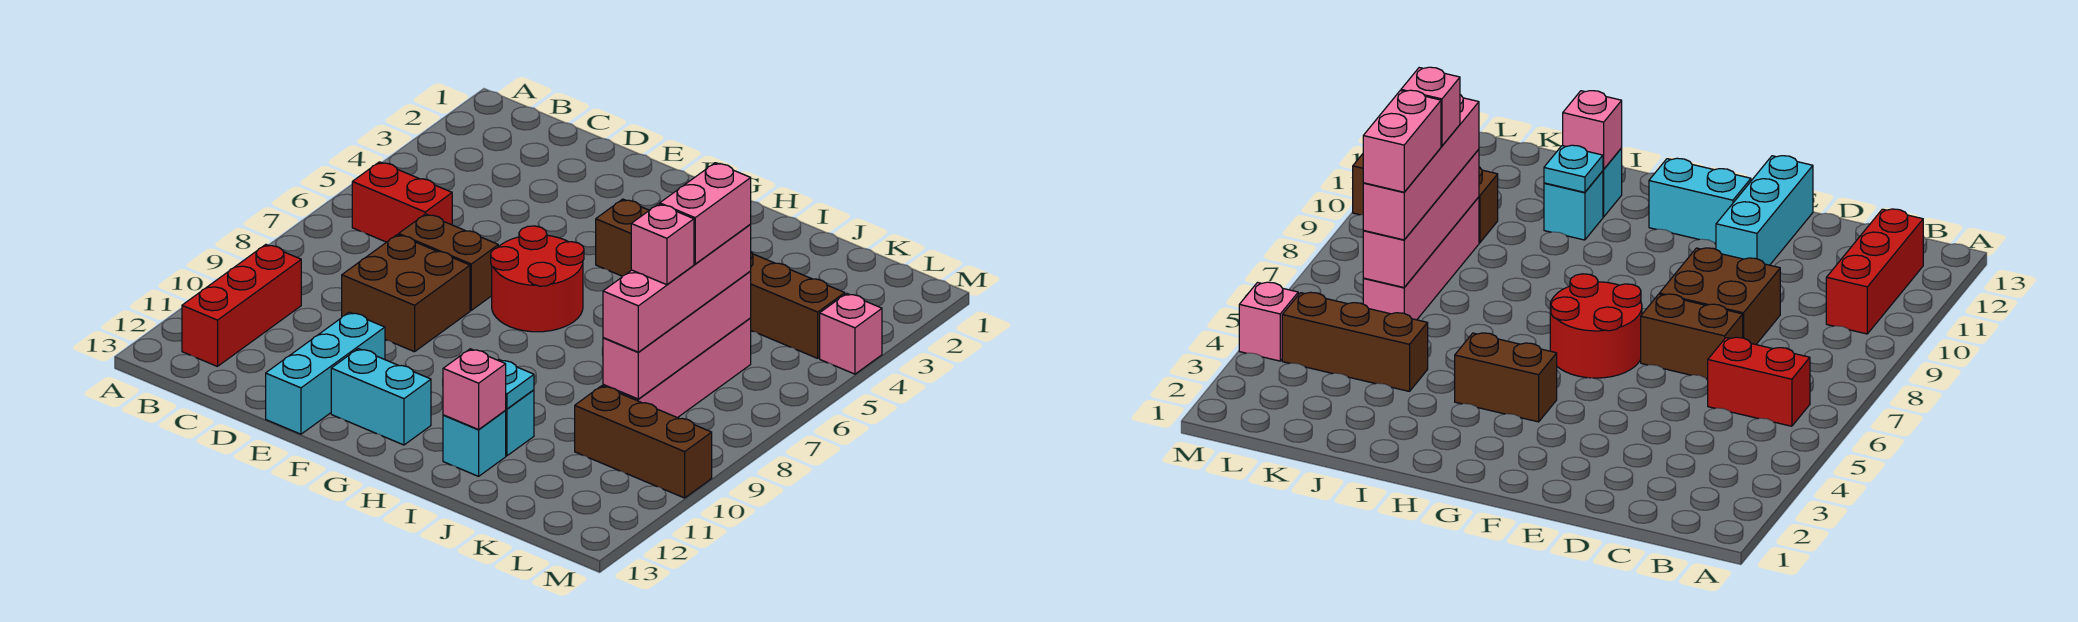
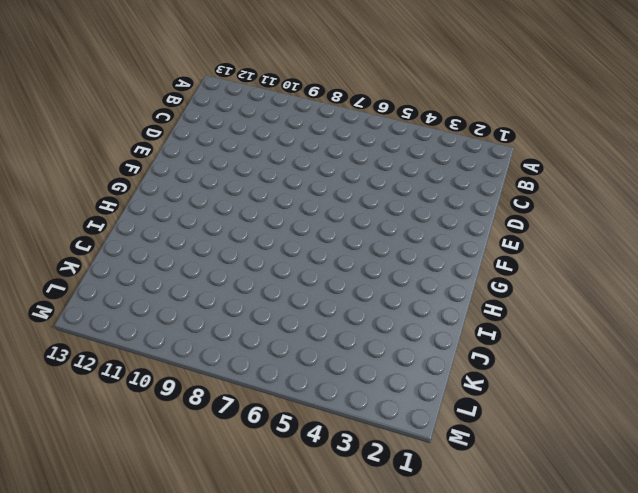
none -> red brick B6:C6 level 1
none -> red brick B10:B12 level 1
none -> brown brick D7:E7 level 1

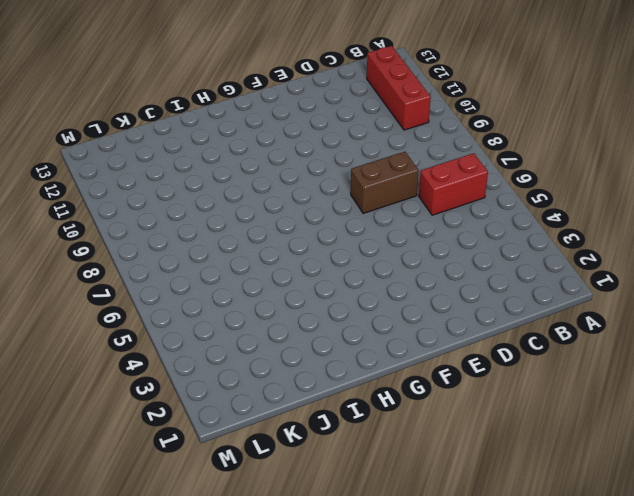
none -> brown brick D8:E9 level 1
none -> cyan brick E11:E13 level 1
none -> red round brick F6:G7 level 1

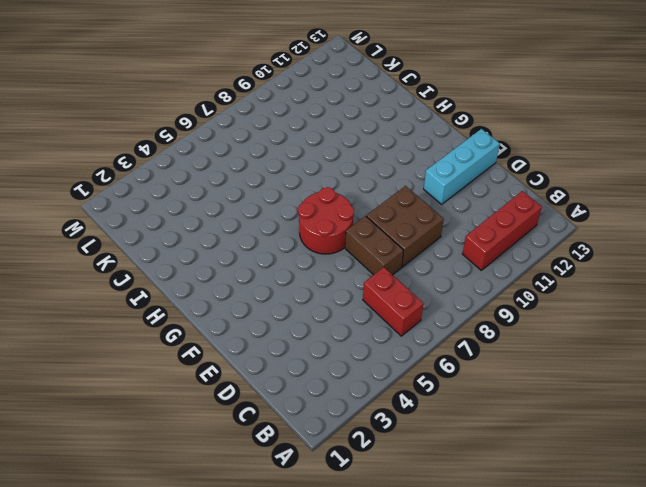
none -> cyan brick F12:G12 level 1
none -> brown brick G4:H4 level 1
none -> cyan brick I11 level 1

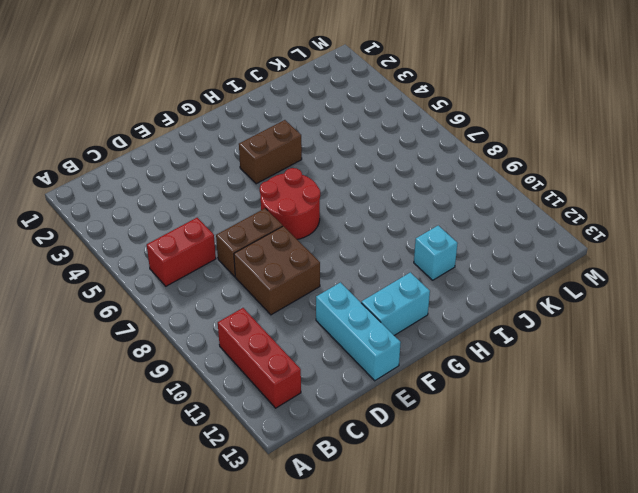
none -> cyan brick I12 level 1
none -> brown brick J4:L4 level 1
none -> pink brick K6:K9 level 1

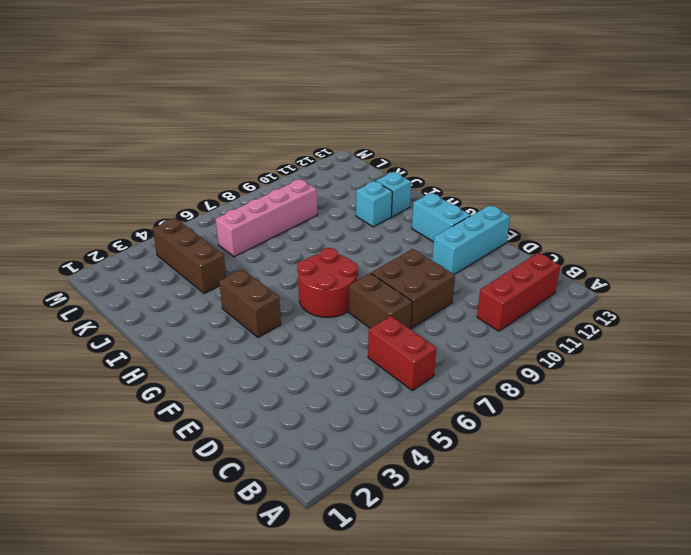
none -> brown brick K10:M10 level 1
none -> pink brick M4 level 1
none -> cyan plate I11 level 2

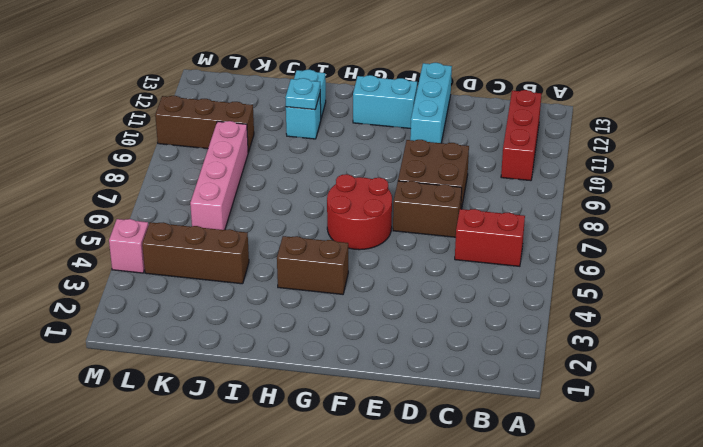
none -> pink brick I12 level 2
none -> pink brick K6:K9 level 2
none -> pink brick K6:K9 level 3

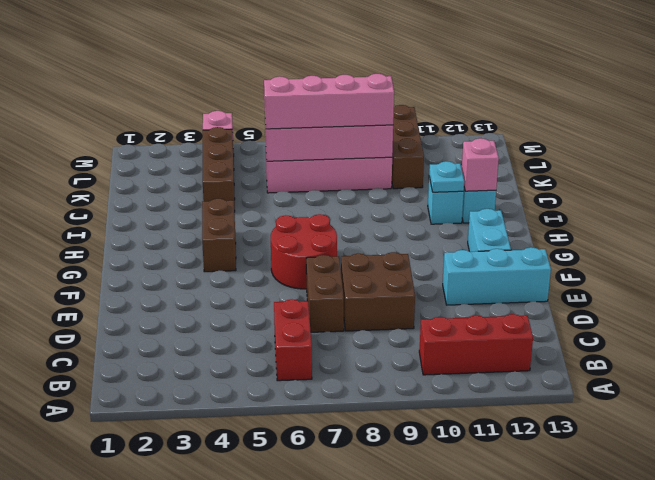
none -> pink brick K6:K7 level 4
none -> pink brick K8 level 4

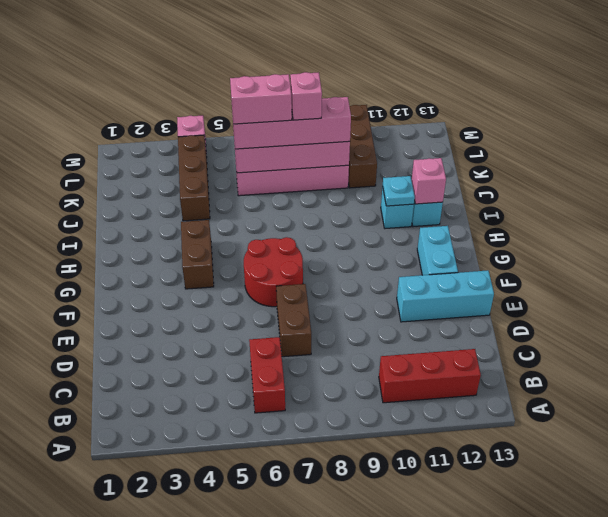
none -> brown brick D8:E9 level 1

